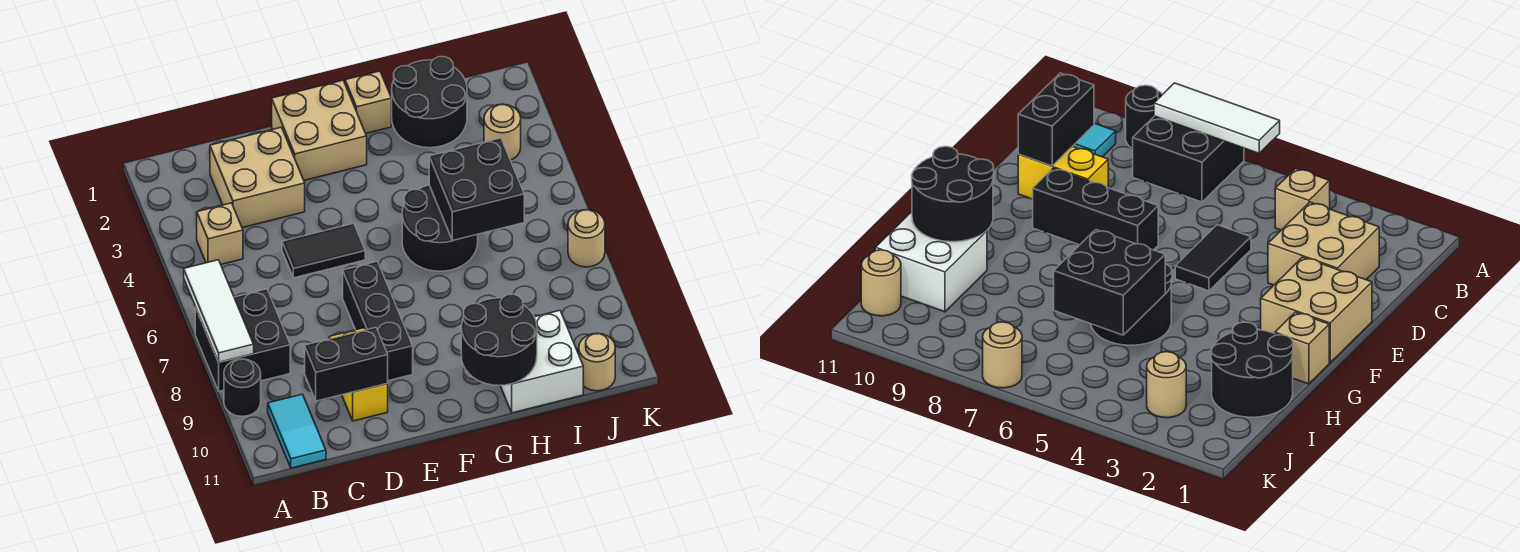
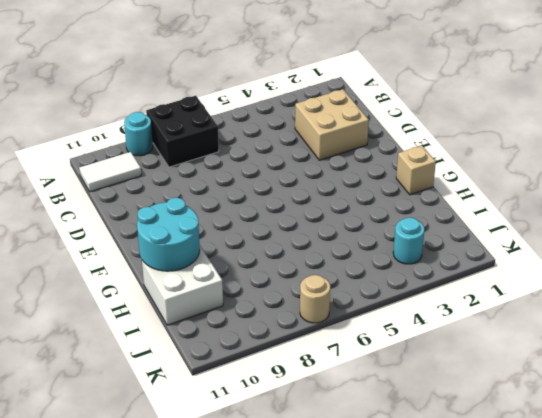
cyan round brick A9 level 1 -> black round brick A9 level 1
white tile B10:B11 level 1 -> cyan tile B10:B11 level 1
cyan round brick G10:H11 level 2 -> black round brick G10:H11 level 2
cyan round brick J3 level 1 -> tan round brick J3 level 1
none -> tan brick B4 level 1
none -> black tile D5:E5 level 1
none -> yellow brick D9:D10 level 1

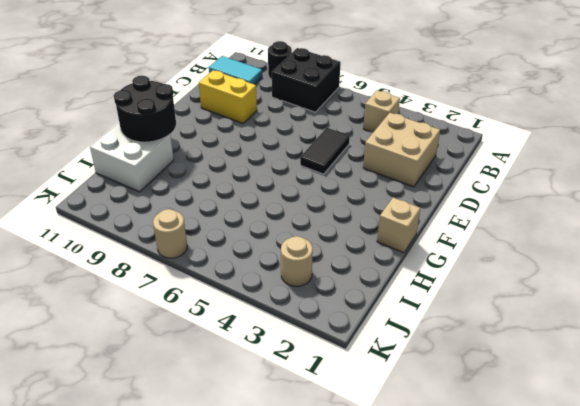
none -> tan brick E1:F2 level 1
none -> black brick E7:E9 level 1
none -> black round brick G5:H6 level 1

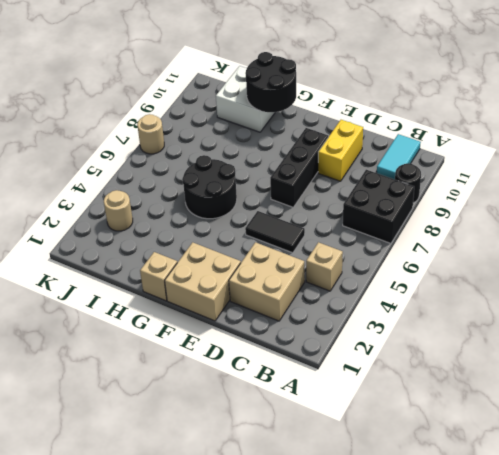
none -> black round brick H1:I2 level 1
none -> tan round brick J11 level 1
none -> white tile A6:A8 level 2

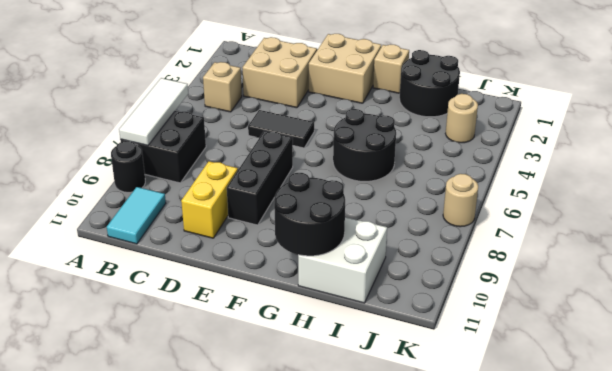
none -> tan round brick J11 level 1
none -> black brick C10:D10 level 2
none -> black brick H5:I6 level 2

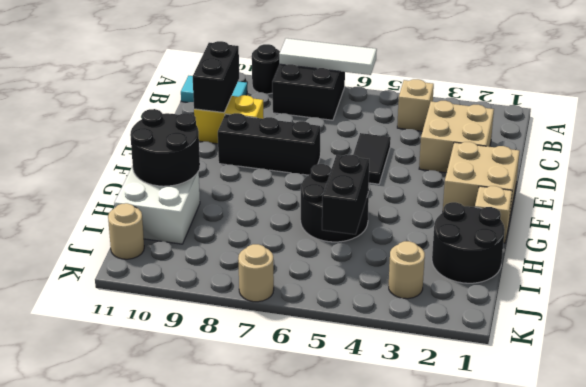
black brick H5:I5 level 2 -> black brick H5:I6 level 2

